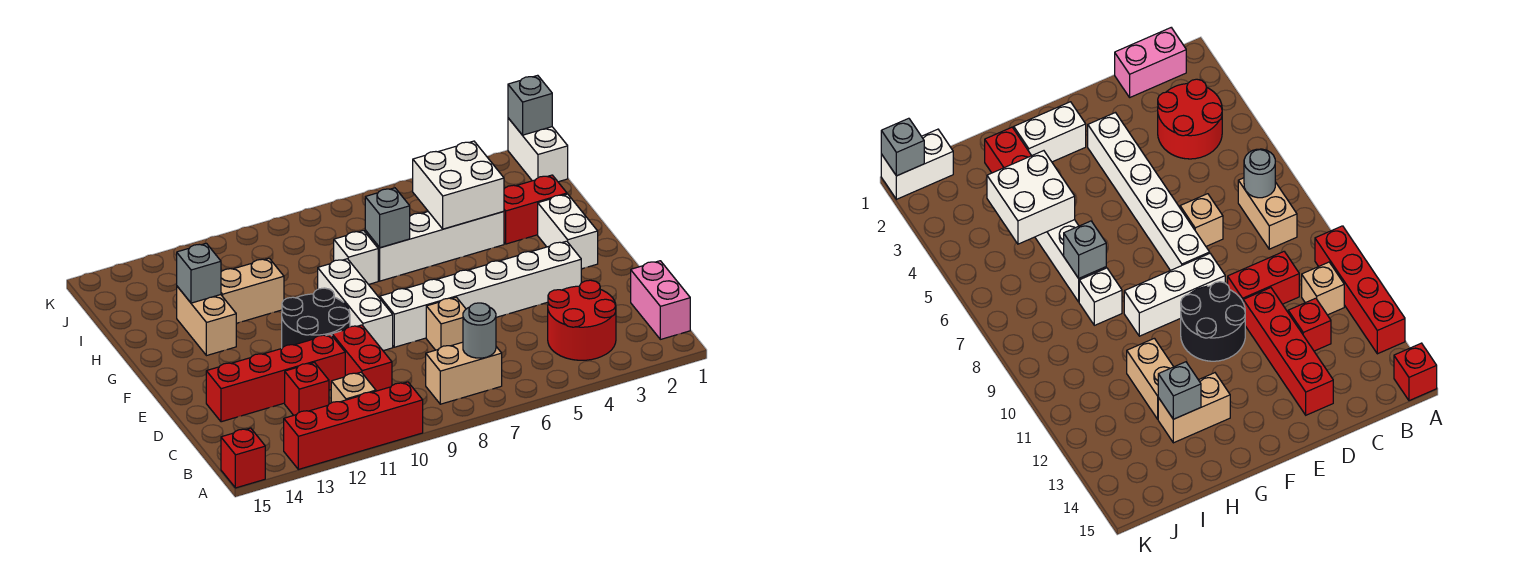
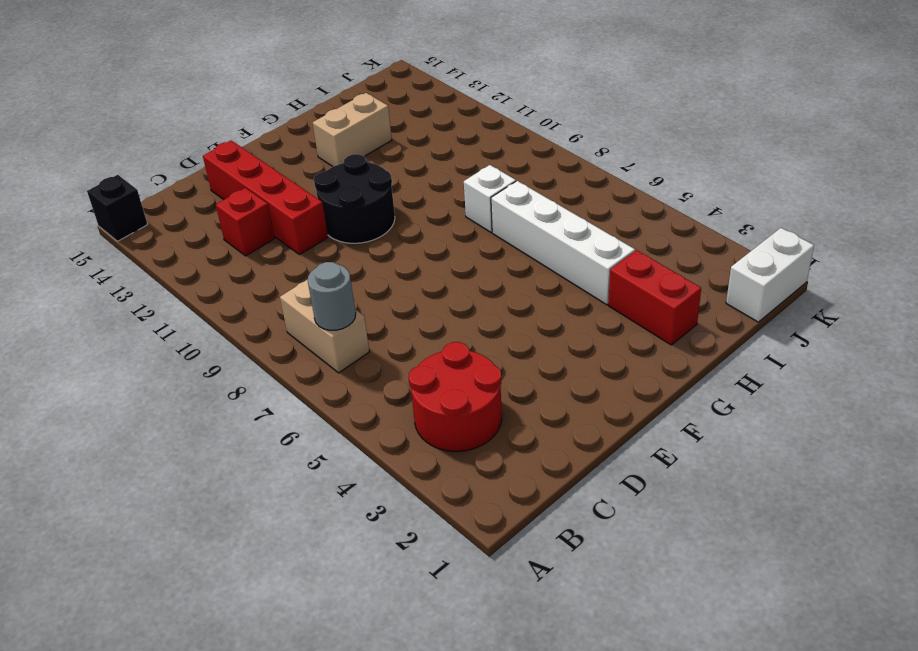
black brick A15 level 1 -> red brick A15 level 1
none -> red brick A10:A13 level 1
none -> pink brick B1:C1 level 1
none -> tan brick B11 level 1

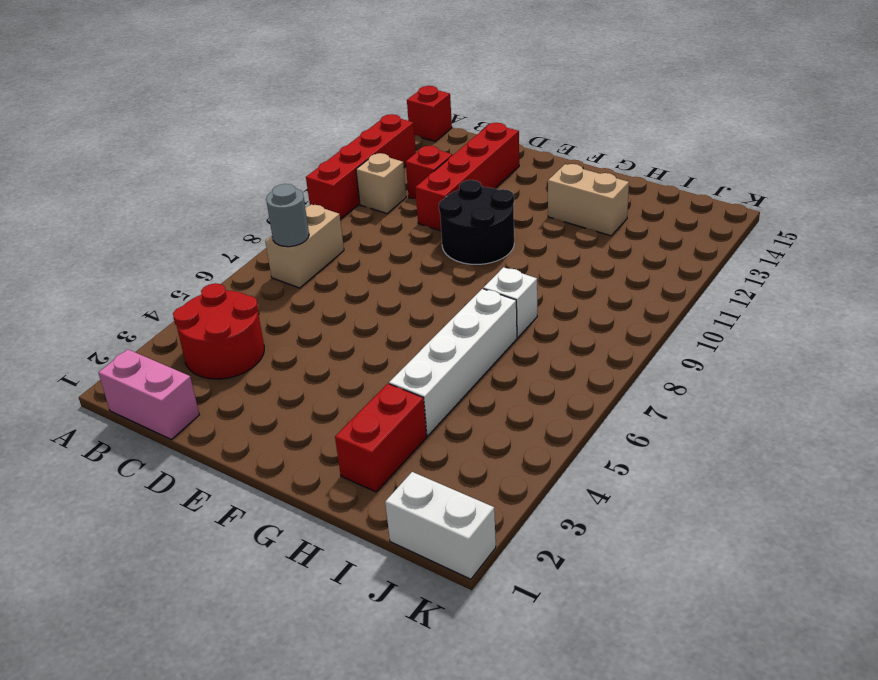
none -> red brick C10:D10 level 1
none -> tan brick D7 level 1
none -> white brick E3:E8 level 1

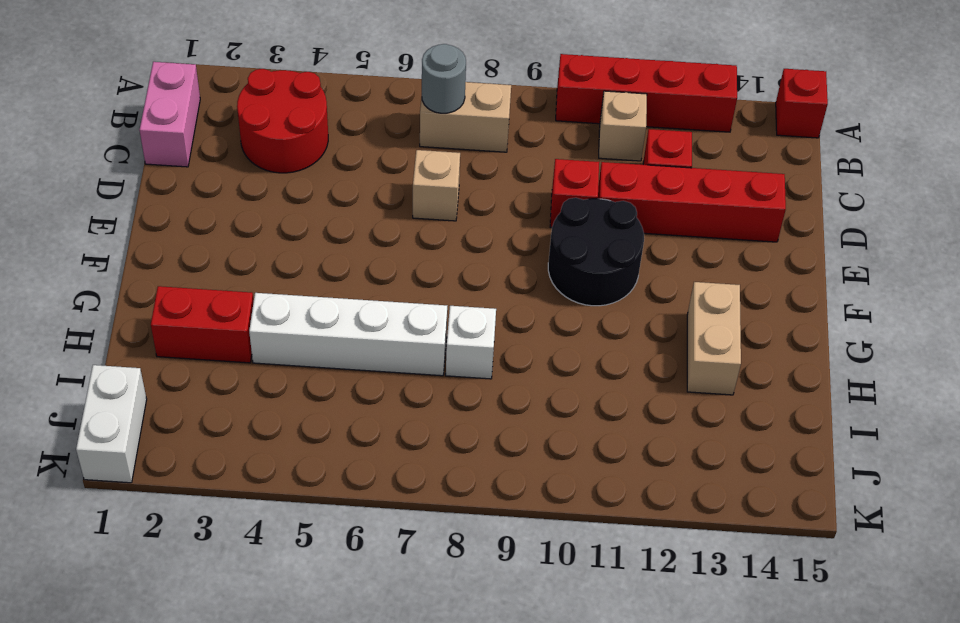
red brick D10 level 1 -> red brick C10:D10 level 1
none -> white brick E3:E8 level 1
none -> white brick E9:G9 level 1
none -> white brick F2:G2 level 1

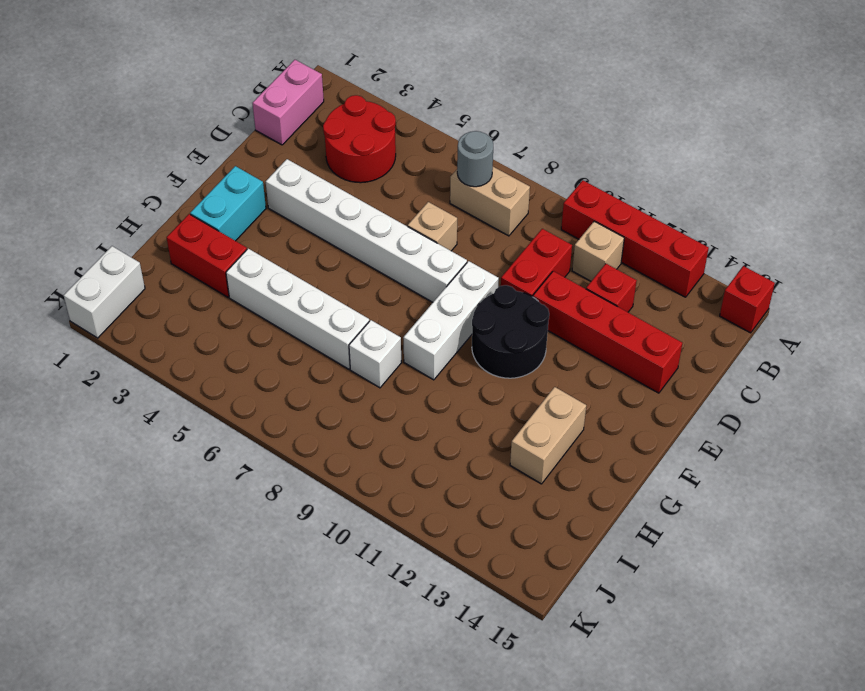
cyan brick F2:G2 level 1 -> white brick F2:G2 level 1
none -> tan brick H11:H12 level 1
none -> white brick H4:I5 level 2
none -> grey brick H7 level 2

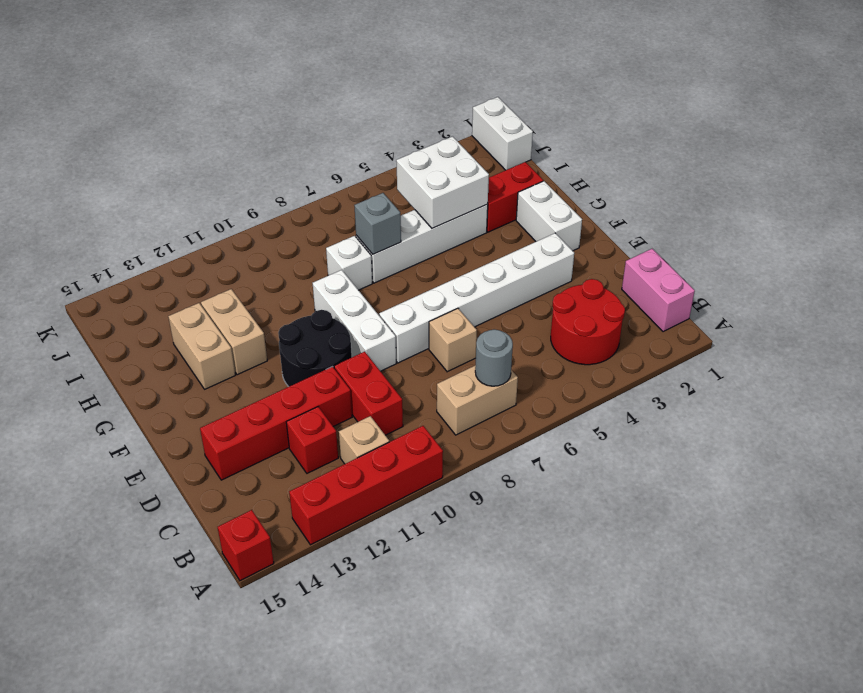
tan brick G12:H12 level 1 -> tan brick H11:H12 level 1
none -> grey brick H13 level 2
none -> grey brick K1 level 2

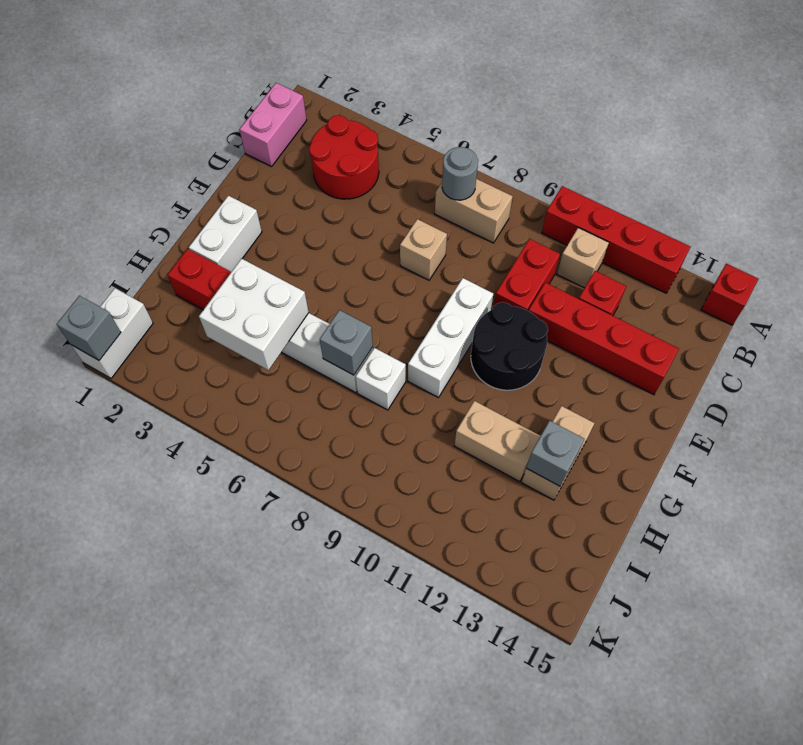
none -> white brick E3:E8 level 1

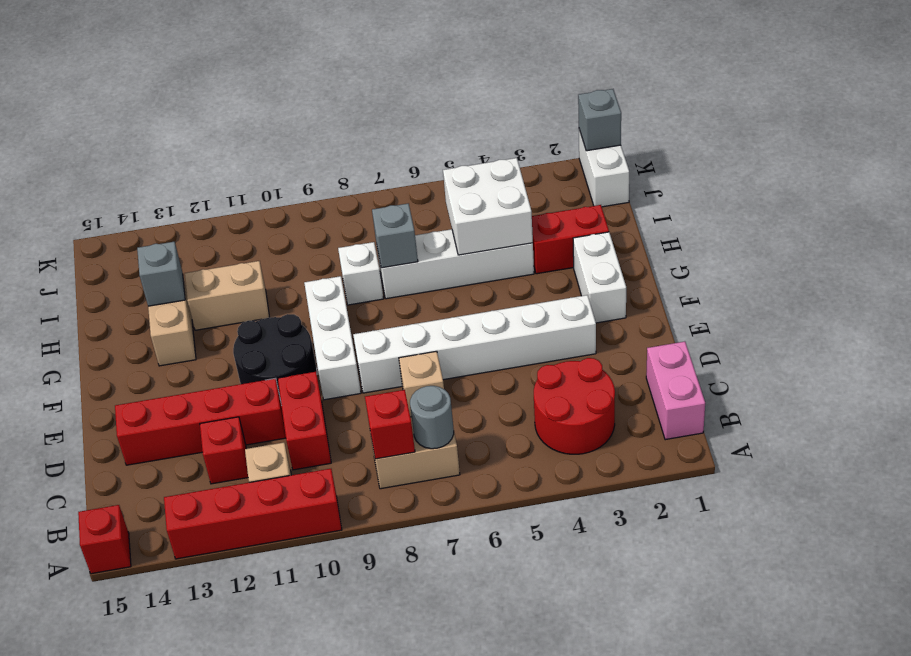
red brick B8 level 2 -> none

